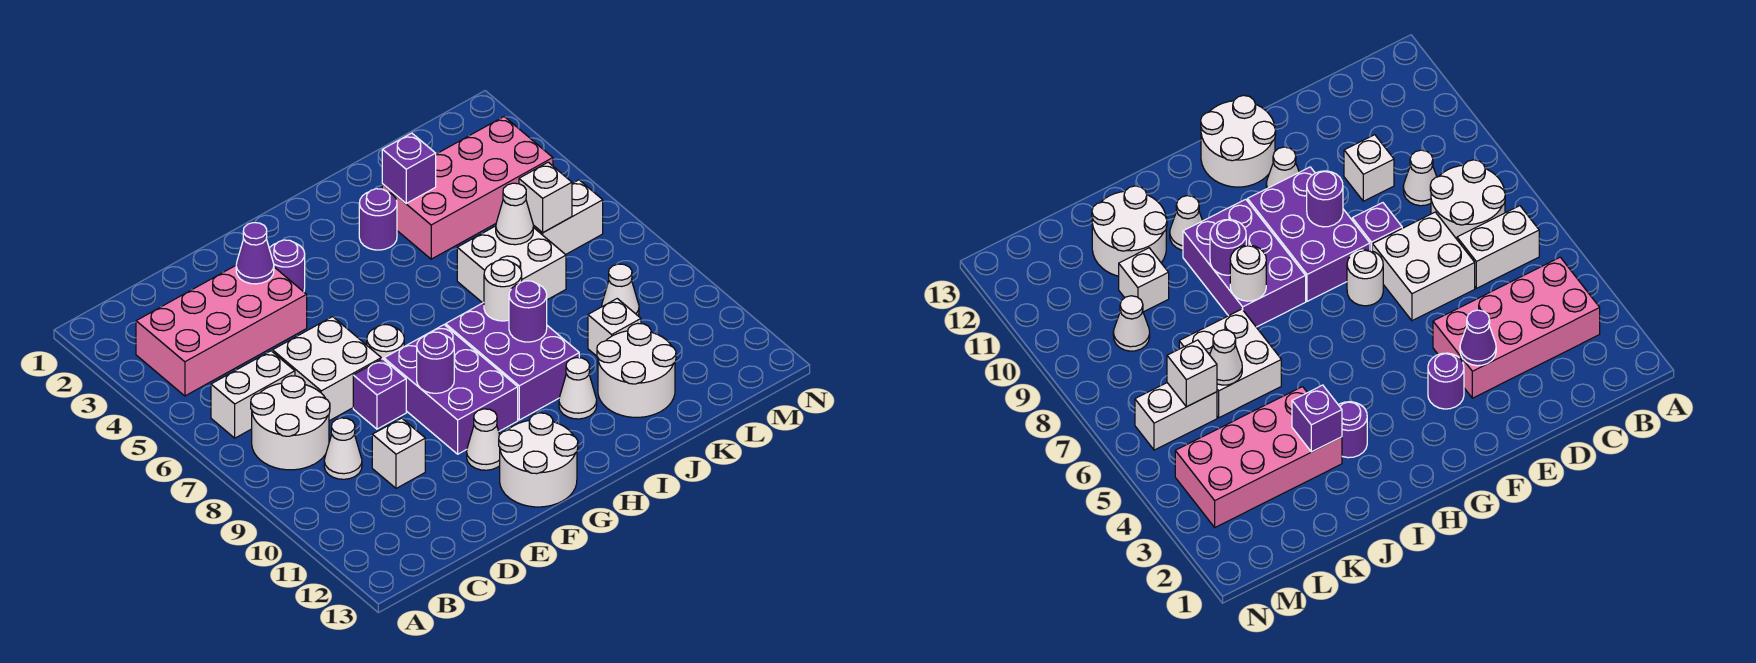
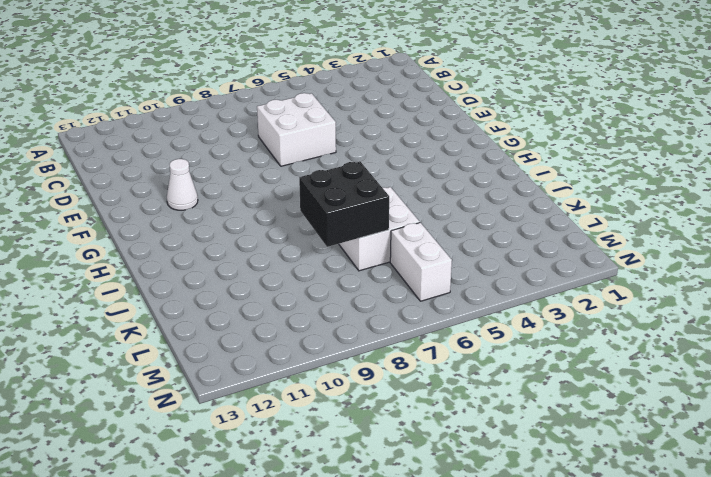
black brick J7:K8 level 2 -> none
none -> pink brick B3:E4 level 1
none -> white brick B6:C6 level 1
none -> white round brick B7:C8 level 1

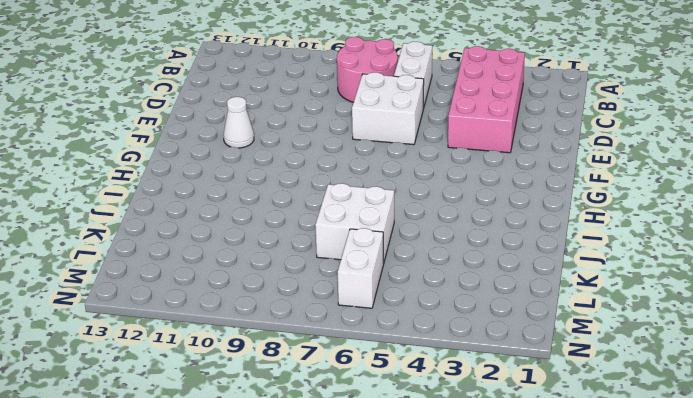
pink round brick B7:C8 level 1 -> white round brick B7:C8 level 1
none -> white cone C9 level 1
none -> white brick D10 level 1
none -> purple brick E8 level 1

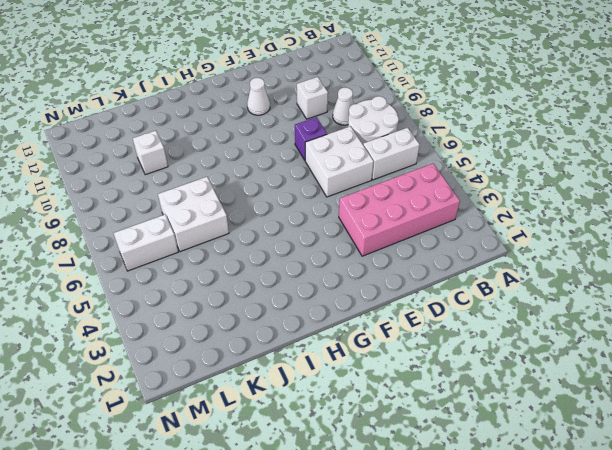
none -> purple round brick F3 level 1
none -> white round brick F7 level 1
none -> purple brick F8:G10 level 1

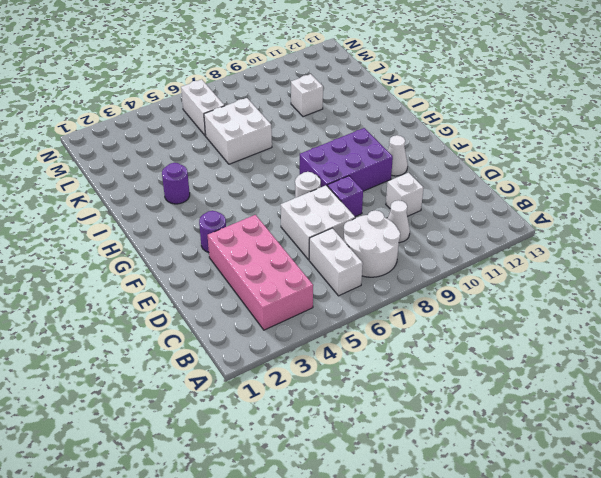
none -> white round brick F12:G13 level 1
none -> purple brick H8:I10 level 1
none -> white cone I11 level 1

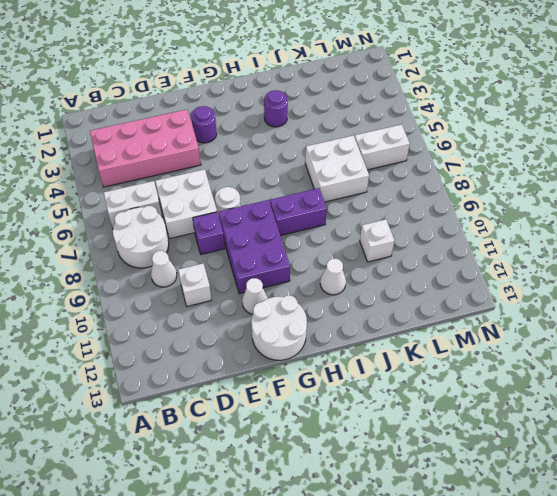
purple brick H8:I8 level 1 -> purple brick H8:I10 level 1
none -> pink brick J3:M4 level 1
none -> white round brick J11:K12 level 1
none -> white cone L9 level 1

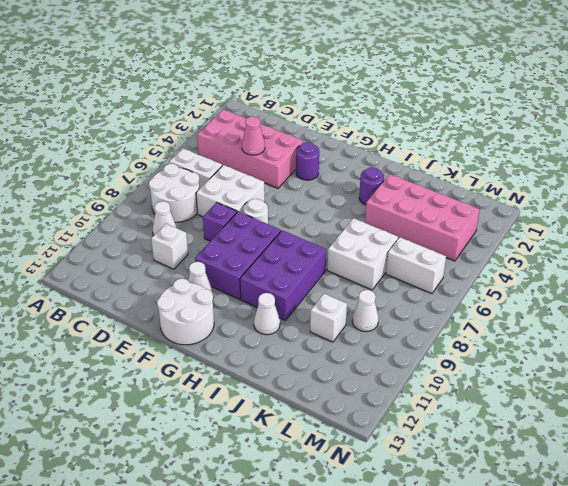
pink cone D4 level 2 -> none
none -> white round brick J11:K12 level 1
none -> purple cone E3 level 2
none -> purple round brick F9 level 2

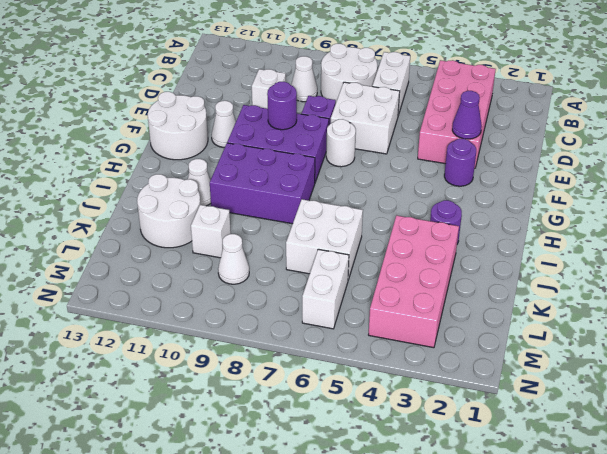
none -> white round brick I8 level 2
none -> purple round brick I9 level 2
none -> purple brick J3 level 2

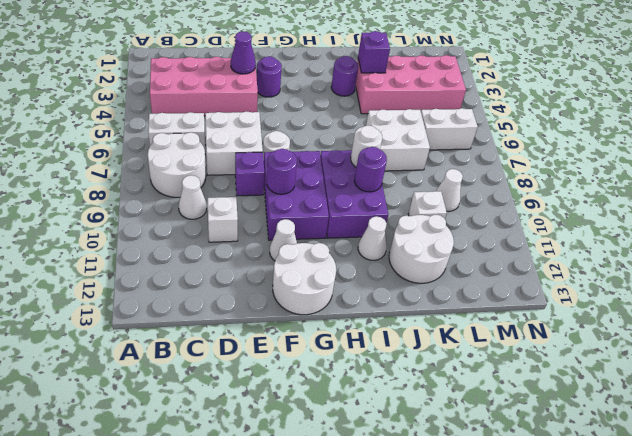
none -> white cone K6 level 2
none -> white brick L6 level 2

